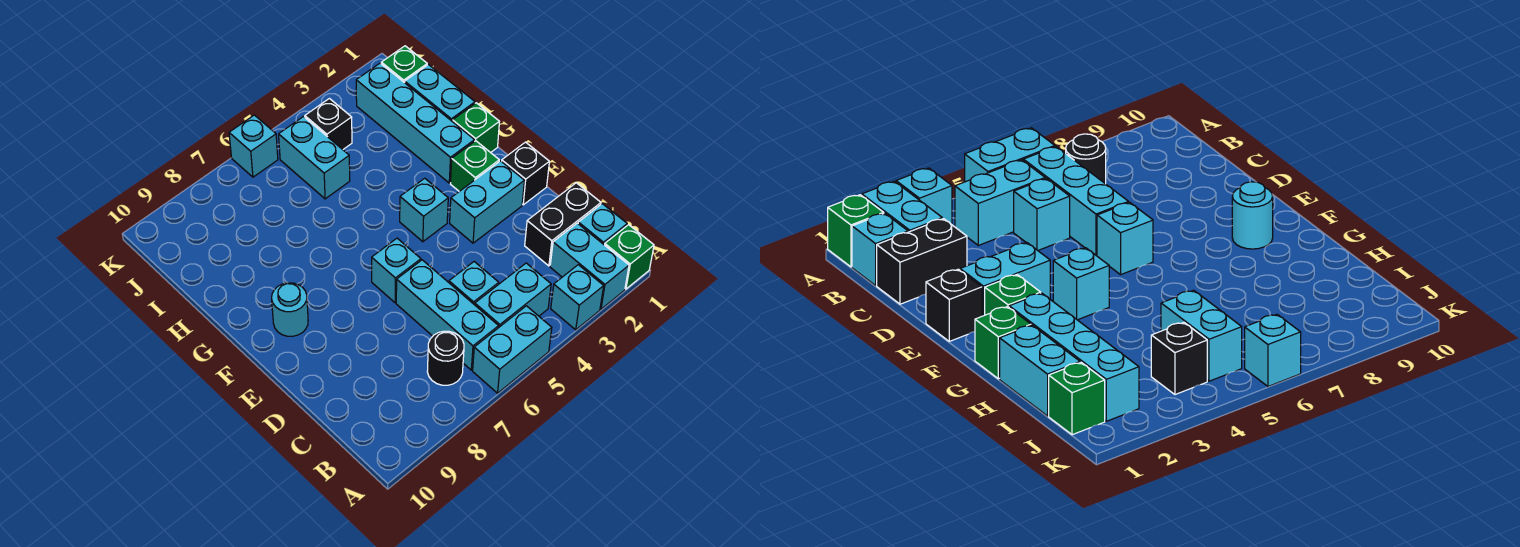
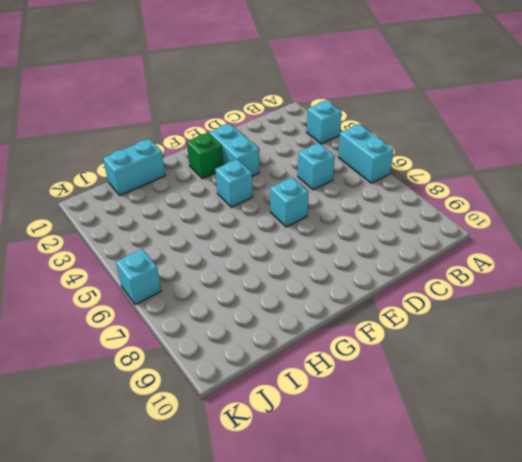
none -> green brick A1 level 1
none -> cyan brick A2:B2 level 1
none -> cyan brick B1 level 1

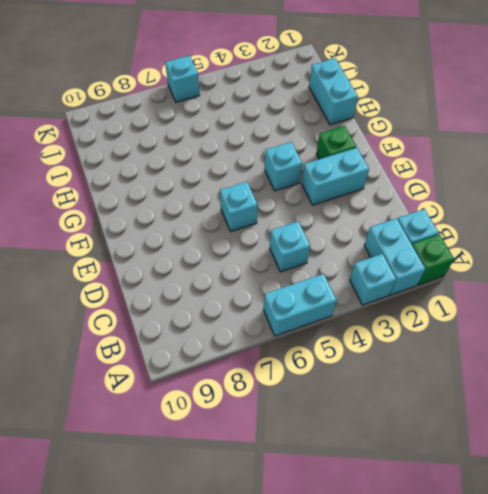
none -> cyan brick B4:B5 level 1
none -> cyan brick B6:D6 level 1
none -> black round brick B7 level 1

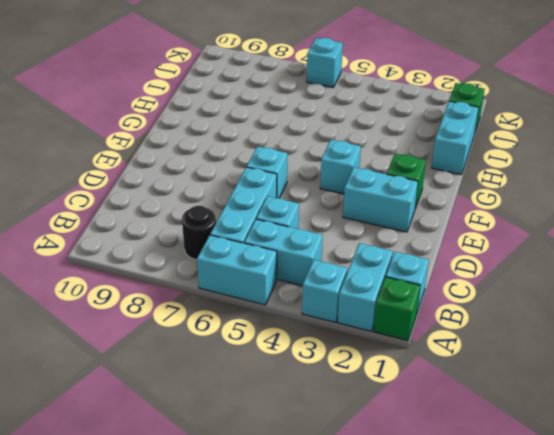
none -> black brick C1:C2 level 1
none -> black brick E1 level 1
none -> cyan round brick F9 level 1

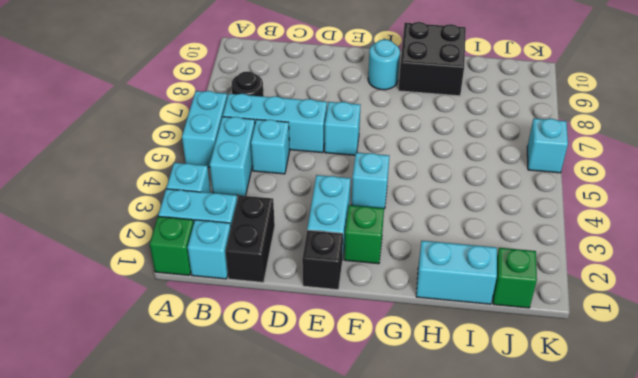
black brick G9:H10 level 1 -> none
none -> green brick G1 level 1
none -> cyan brick G2:J2 level 1
none -> cyan brick I5:J5 level 1

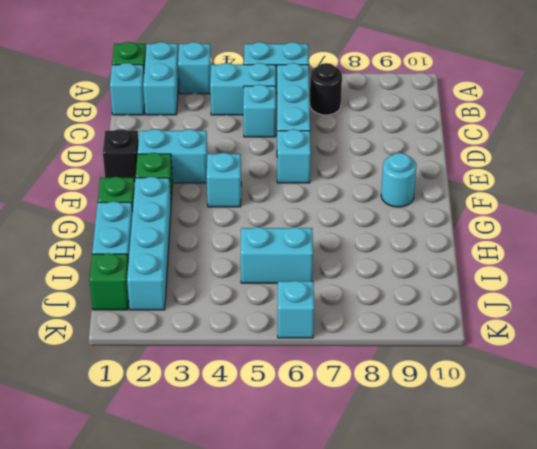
cyan brick I5:I6 level 1 -> cyan brick I5:J5 level 1
none -> black brick C1:C2 level 1
none -> black brick J4 level 1

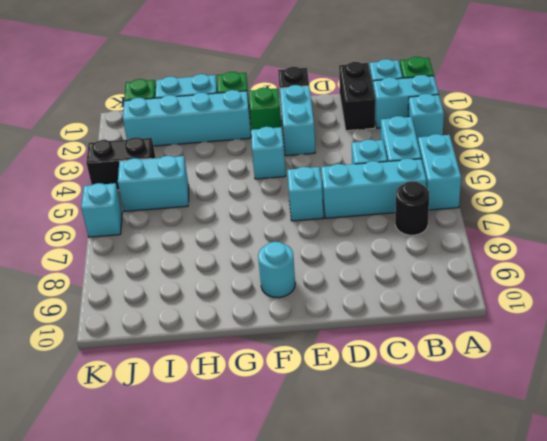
black brick J4:K4 level 1 -> black brick J4 level 1

